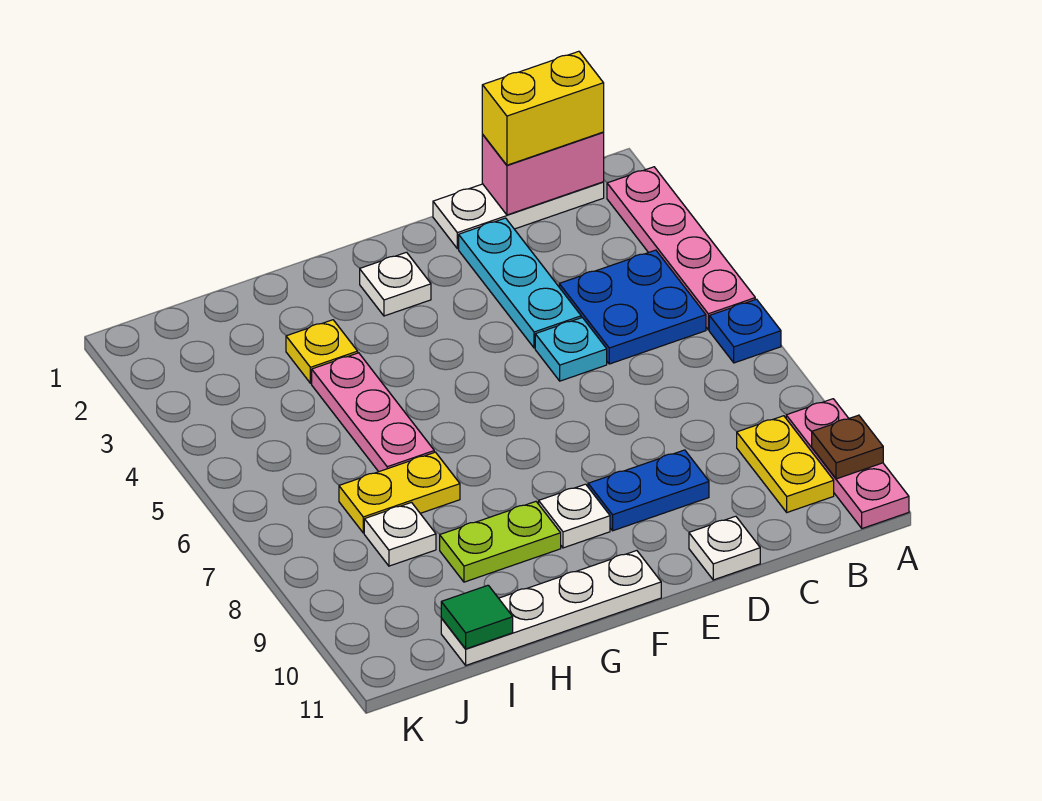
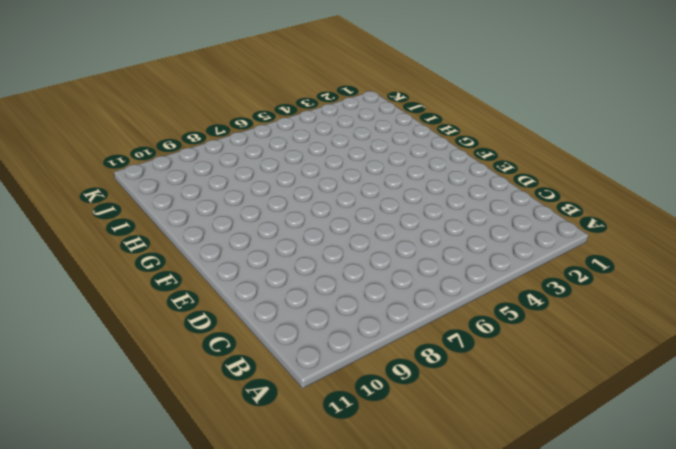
none -> pink plate A2:A5 level 1
none -> blue plate A6 level 1
none -> pink plate A9:A11 level 1

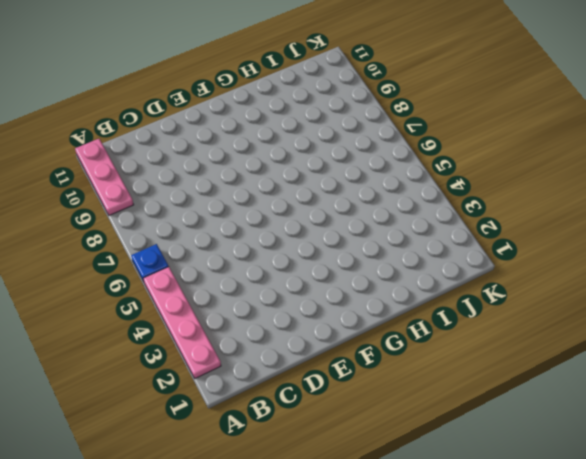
none -> white plate B1:D1 level 1
none -> blue plate B4:C5 level 1
none -> yellow plate B9:B10 level 1

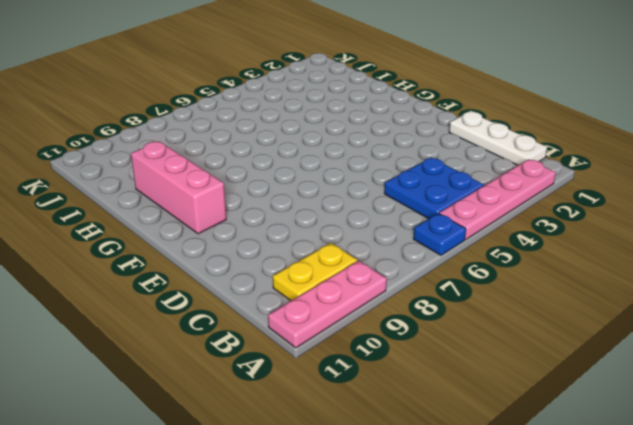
pink brick F10:H10 level 1 -> none
none -> cyan plate D2:D4 level 1
none -> cyan plate D5 level 1
none -> blue plate D9:E9 level 1

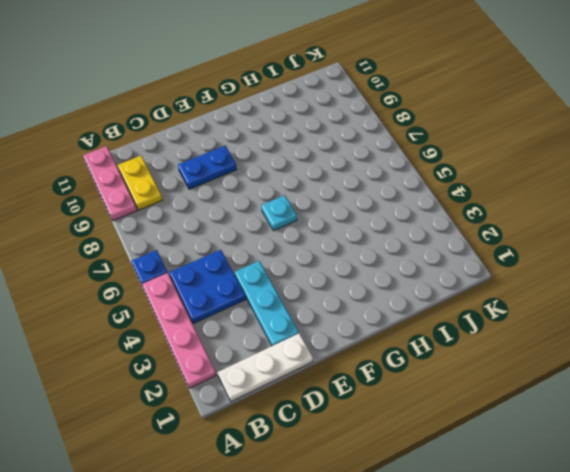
cyan plate F6 level 1 -> cyan plate D5 level 1
none -> white plate D11 level 1
none -> white plate F2 level 1
none -> white plate F9 level 1

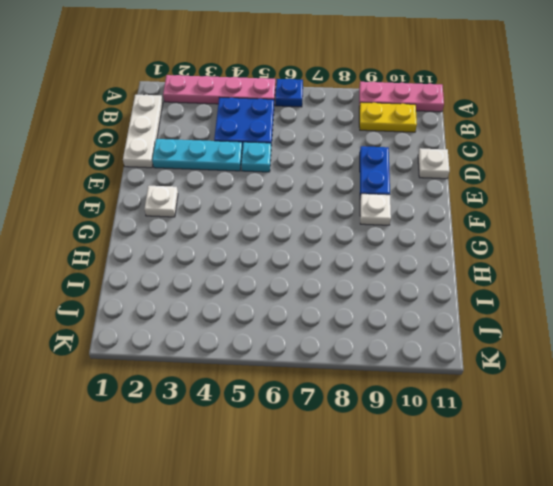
none -> white plate F11:I11 level 1
none -> lime plate G9:H9 level 1
none -> yellow plate H3 level 1

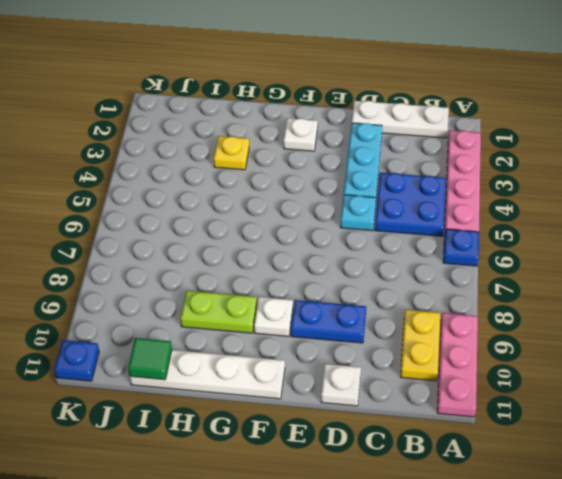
blue plate K11 level 1 -> none
none -> pink plate H4:H6 level 1
none -> yellow plate H7:I7 level 1
none -> white plate I8 level 1

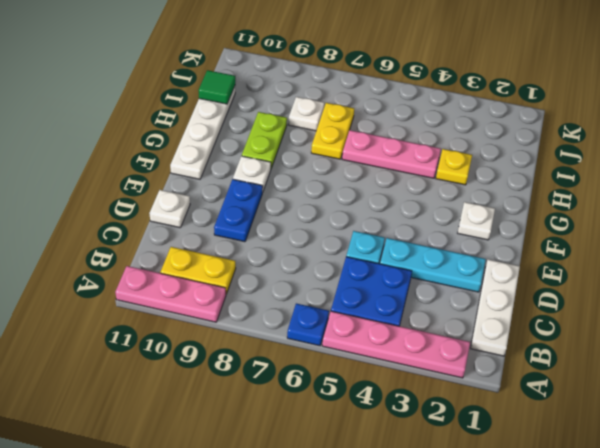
none -> brown plate A10 level 2
none -> pink brick B1:C1 level 2
none -> yellow brick B1:C1 level 3

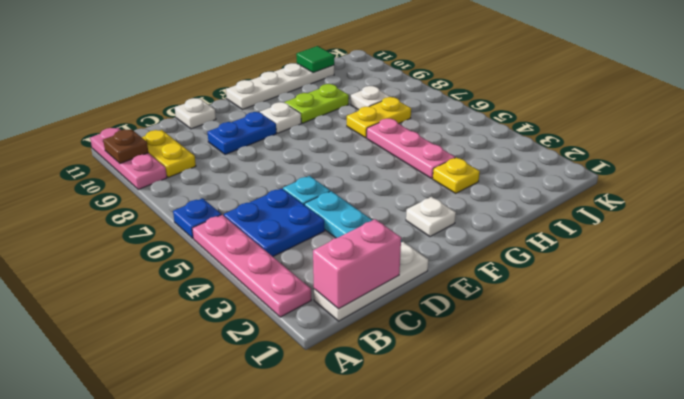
none -> yellow brick B1:C1 level 3

